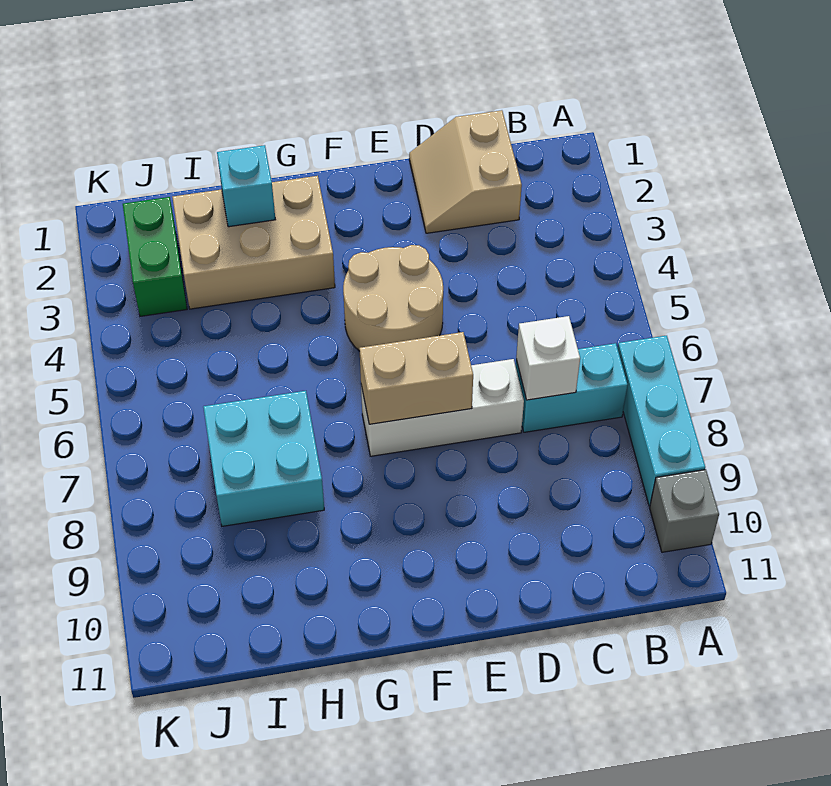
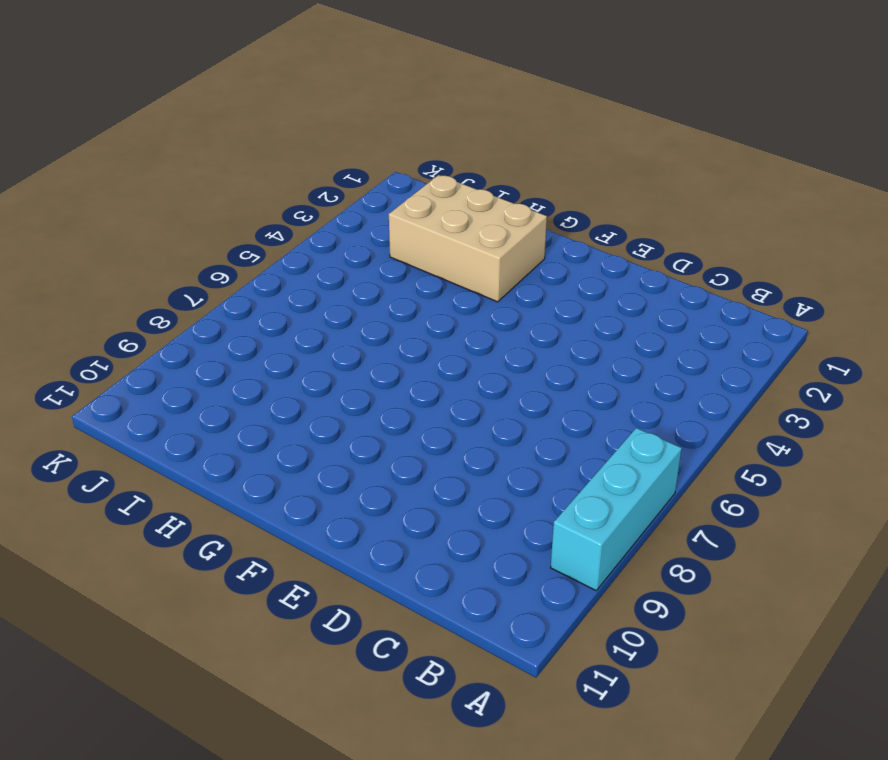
none -> grey brick A10 level 1
none -> cyan brick B7:C7 level 1
none -> tan slope C1:D2 level 1 top C

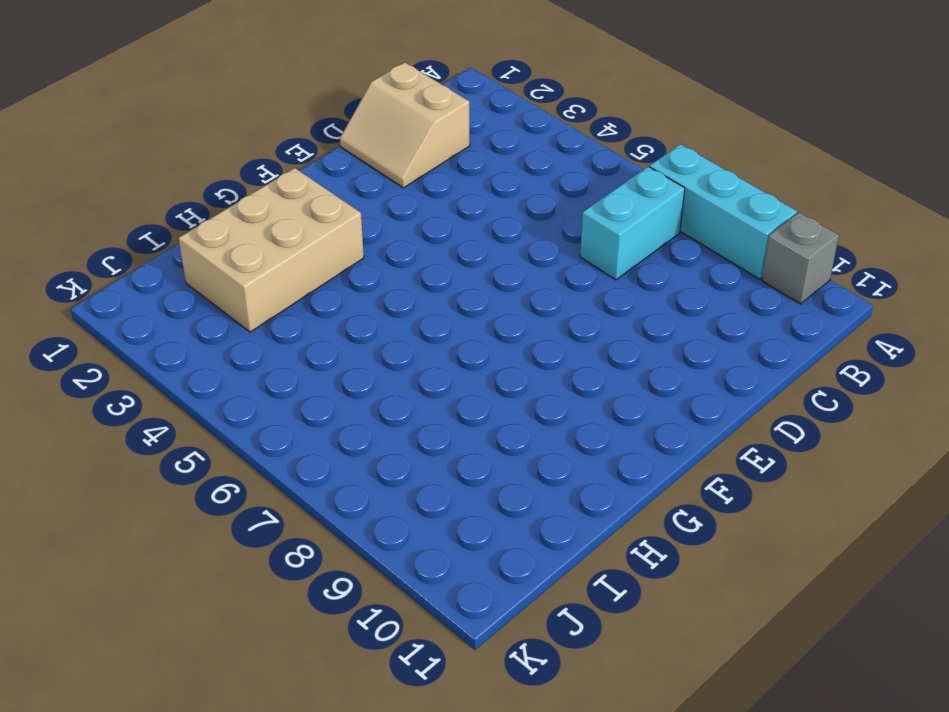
none -> white brick D7:F7 level 1
none -> tan round brick E4:F5 level 1
none -> cyan brick H7:I8 level 1

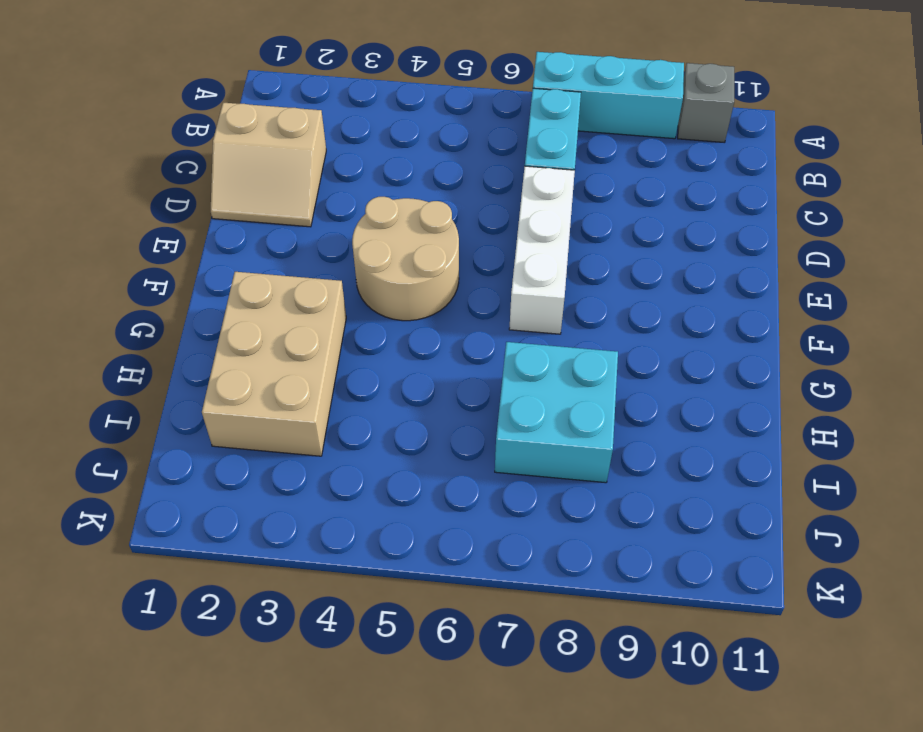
none -> green brick J2:J3 level 1
none -> white brick C7 level 2
none -> tan brick E7:F7 level 2

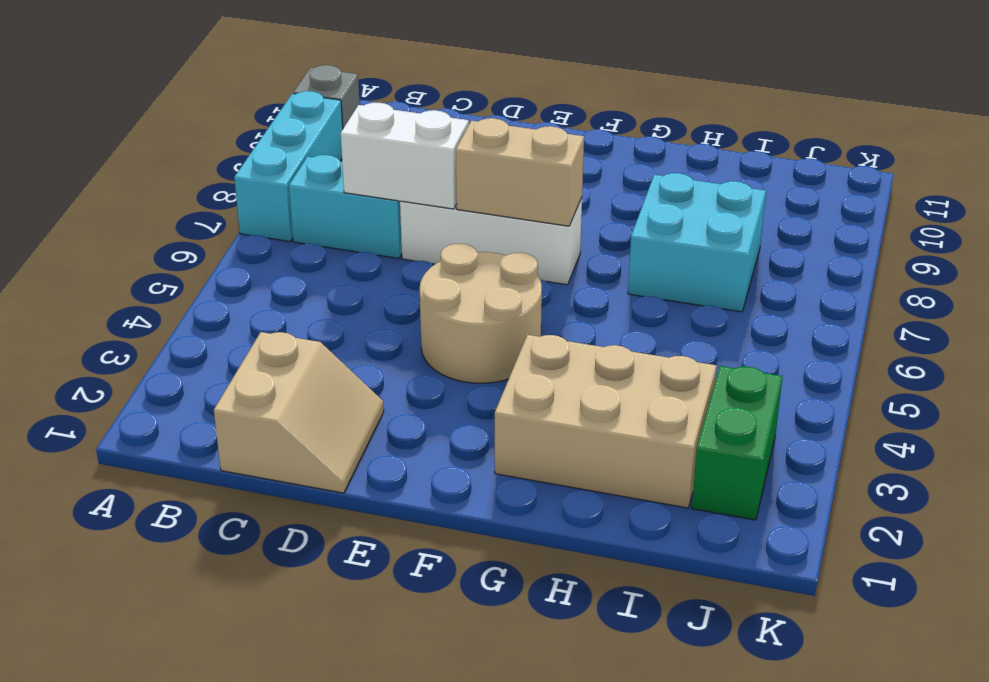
white brick C7:D7 level 2 -> white brick C7 level 2
none -> cyan brick H2 level 2

